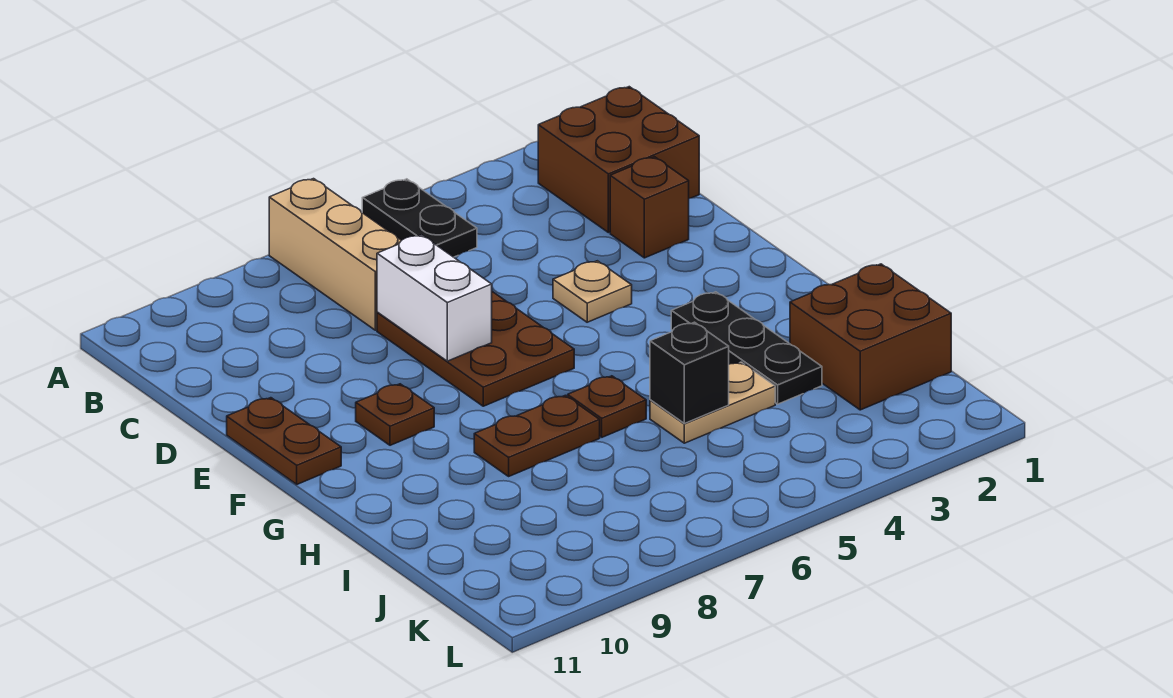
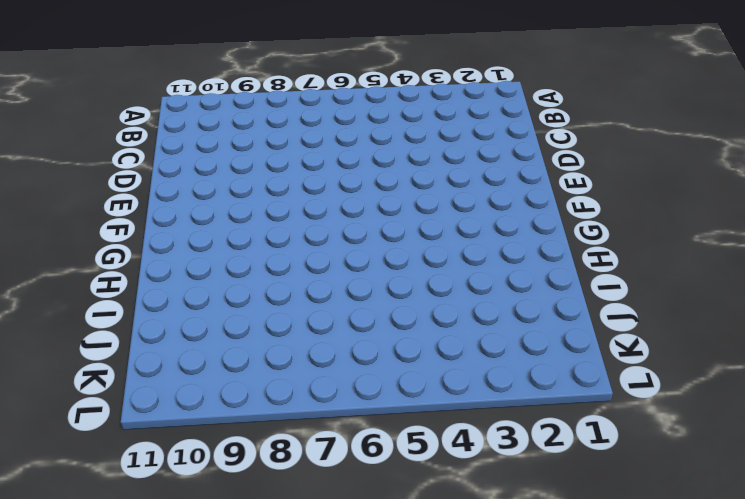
none -> black plate A5:B5 level 1
none -> tan brick A7:C7 level 1
none -> brown brick B1:C2 level 1

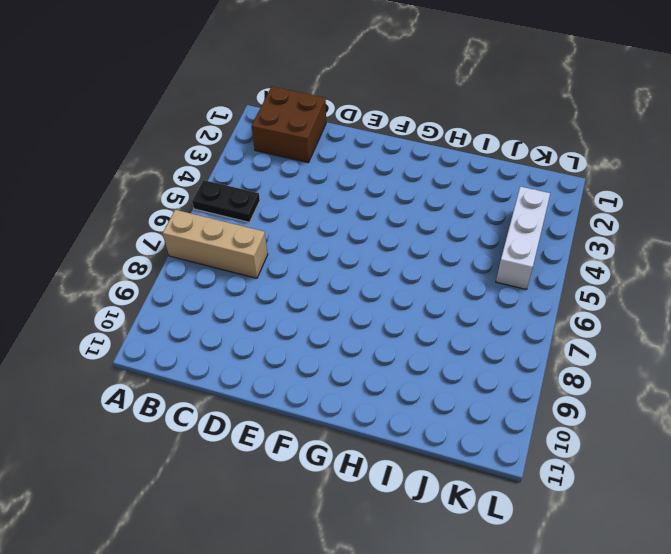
white brick K3:K5 level 1 -> none
none -> brown brick D2 level 1
none -> brown plate D6:F7 level 1
none -> tan plate E4 level 1

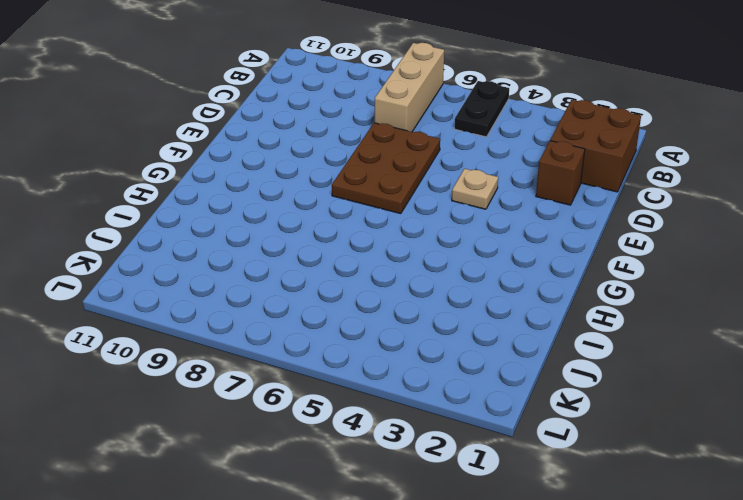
none -> brown plate E11:F11 level 1
none -> brown plate F9 level 1
none -> black plate G3:I3 level 1

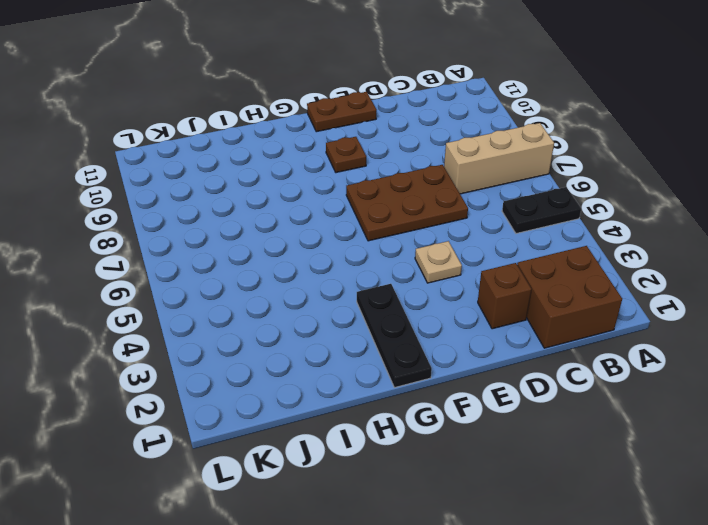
black plate G1:G3 level 1 -> black plate G3:I3 level 1
none -> brown plate H6 level 1
none -> brown plate H7:H8 level 1
none -> brown brick I1:J2 level 1

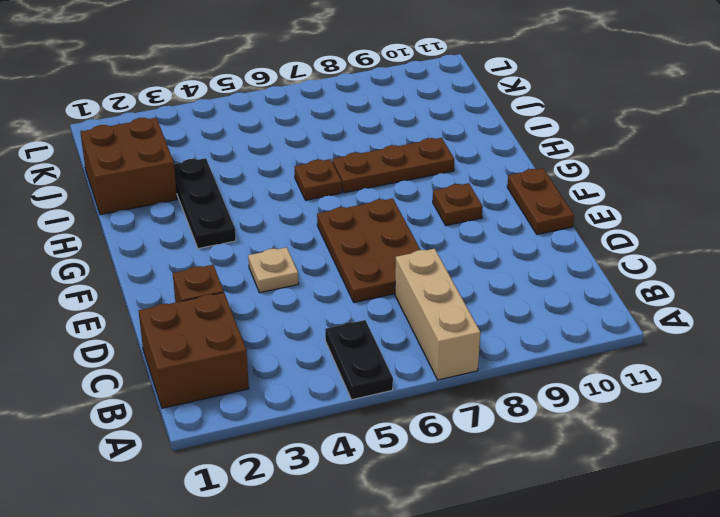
brown plate H7:H9 level 1 -> brown plate H7:H8 level 1
none -> tan plate I4:I5 level 1
none -> white brick D7:E7 level 2
none -> black brick I5 level 2

